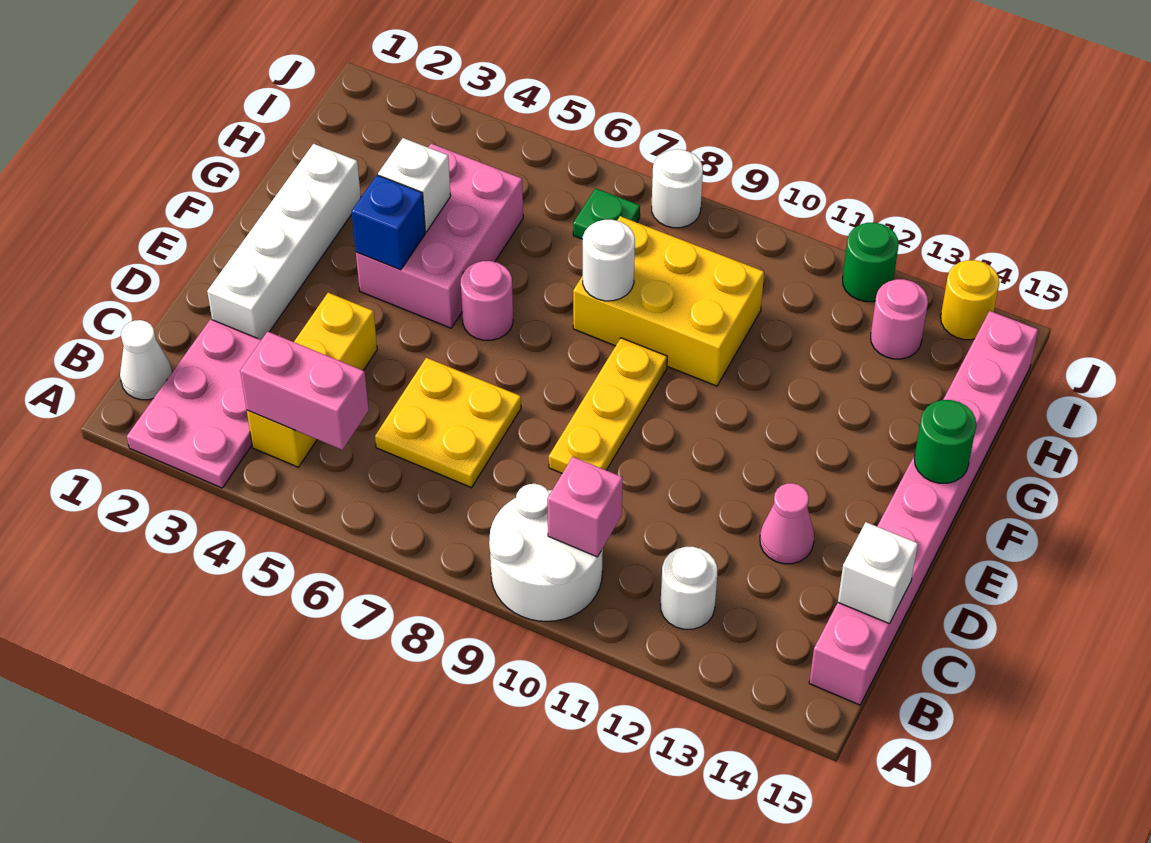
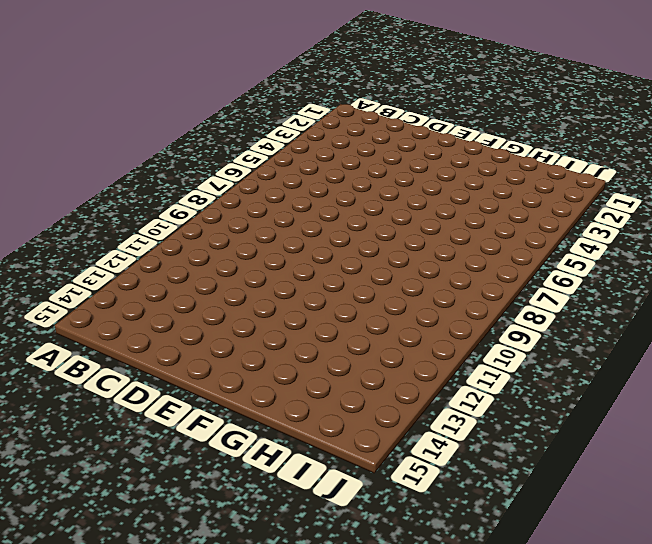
none -> pink plate A2:C3 level 1
none -> white round brick A9:B10 level 1
none -> white cone B1 level 1

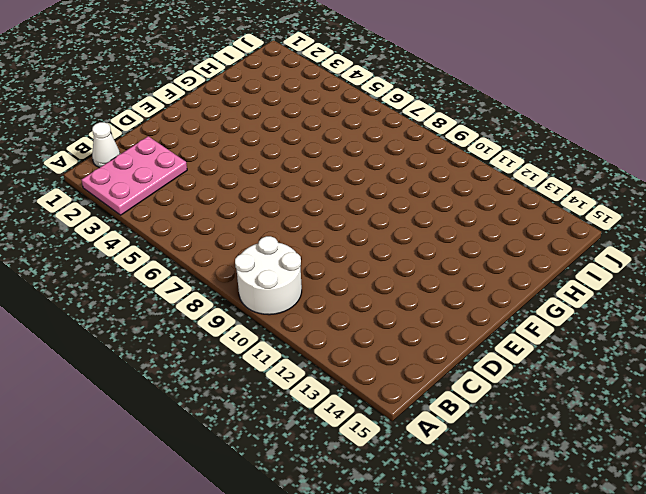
none -> yellow brick B4:D4 level 1
none -> white round brick B12 level 1
none -> pink brick B15:I15 level 1

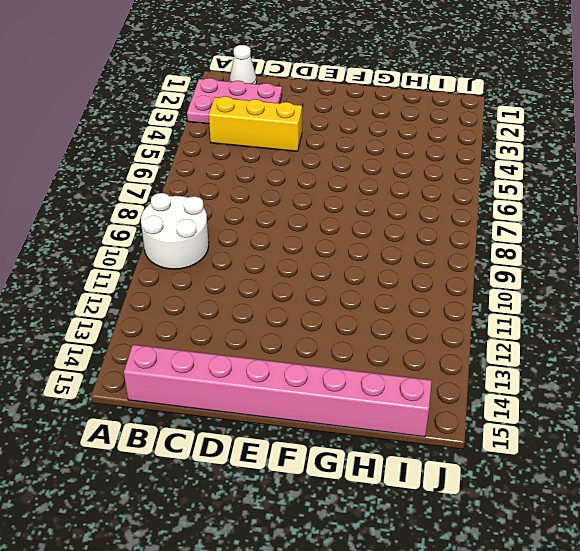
none -> white round brick B12 level 1
none -> yellow plate C6:D7 level 1
none -> white brick D2:G2 level 1

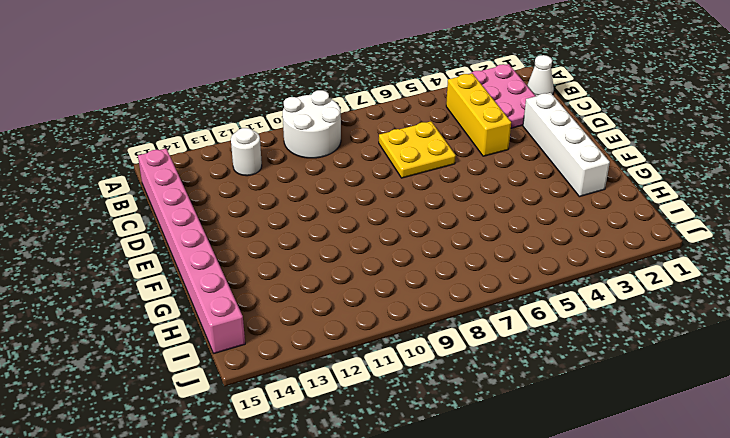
none -> yellow plate D9:F9 level 1
none -> pink cone D13 level 1
none -> pink brick F4:H5 level 1

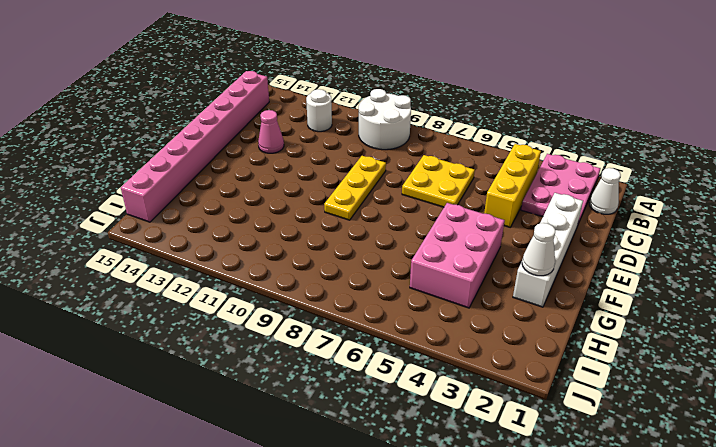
white cone G2 level 2 -> none
none -> pink round brick F6 level 1
none -> yellow brick G8:H10 level 1
none -> green plate I7 level 1

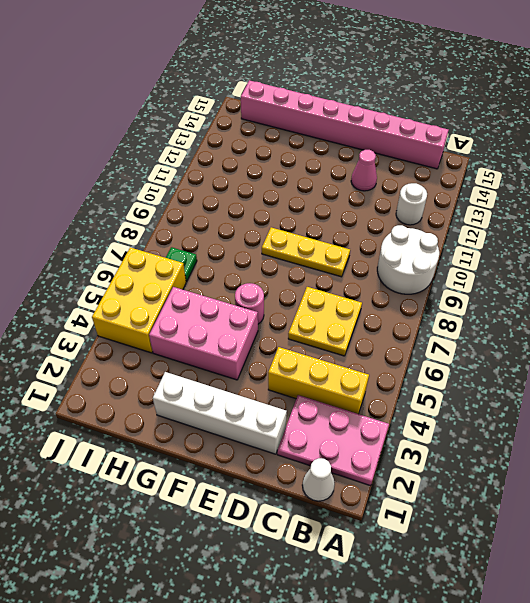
yellow brick I4:J6 level 1 -> yellow brick G8:H10 level 1
none -> pink round brick I13 level 1
none -> white round brick J8 level 1
none -> green round brick J12 level 1

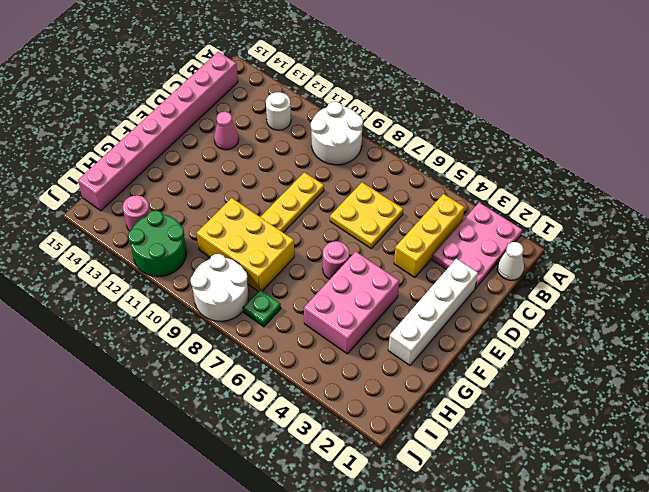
white round brick I8:J9 level 1 -> white round brick J8 level 1
green round brick I11:J12 level 1 -> green round brick J12 level 1
none -> yellow round brick J14 level 1
none -> pink brick B4:B5 level 2
none -> pink brick B10 level 2

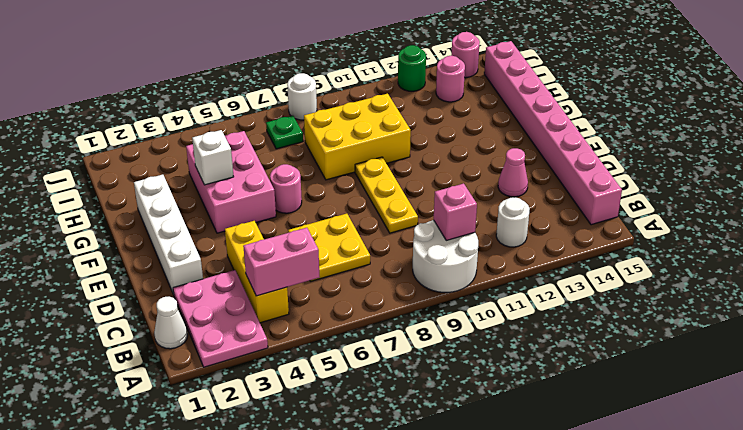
pink round brick J14 level 1 -> yellow round brick J14 level 1
none -> white brick C15 level 2
none -> blue brick F4 level 2
none -> green round brick F15 level 2

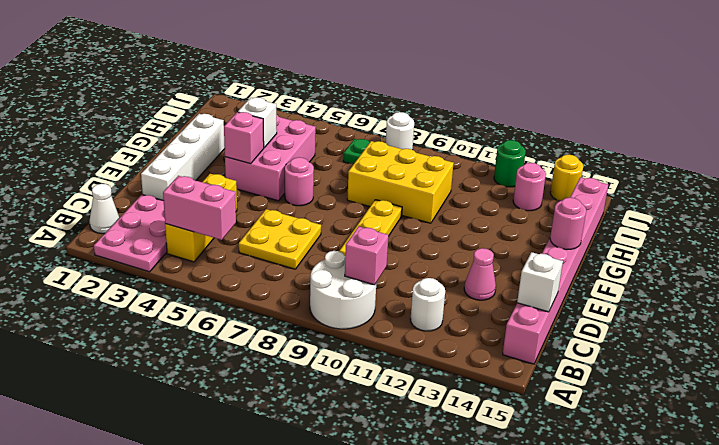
pink brick F4 level 2 -> blue brick F4 level 2
pink round brick F15 level 2 -> green round brick F15 level 2
none -> white round brick G8 level 2

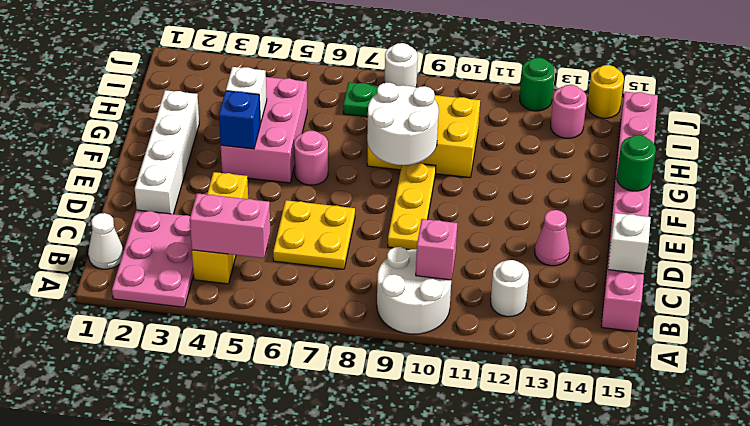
white round brick F8:G9 level 2 -> white round brick G8 level 2

